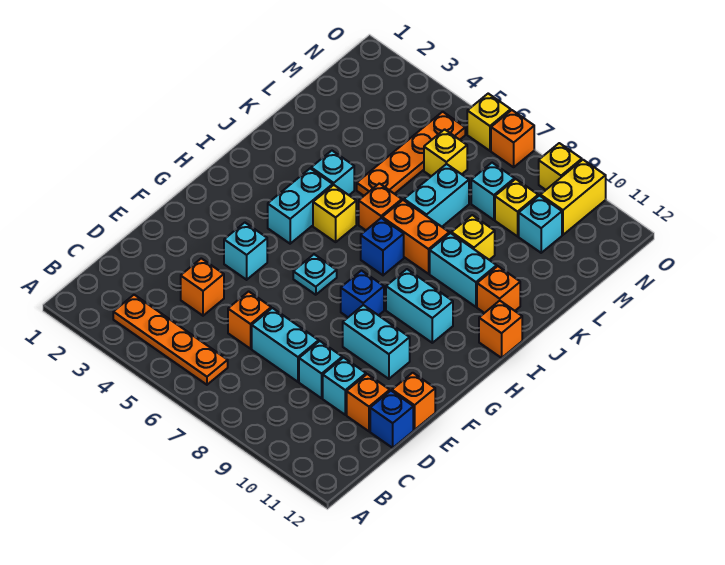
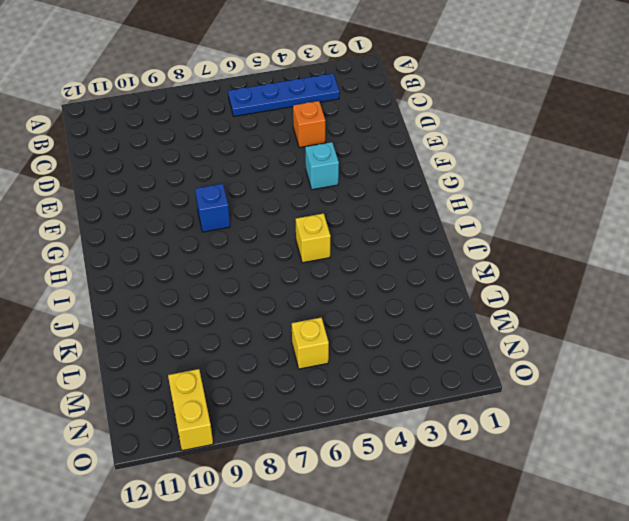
blue plate B3:B6 level 1 -> orange plate B3:B6 level 1
none -> orange brick D6 level 1
none -> cyan brick D7:D8 level 1
none -> cyan brick D9 level 1
none -> cyan brick D10 level 1

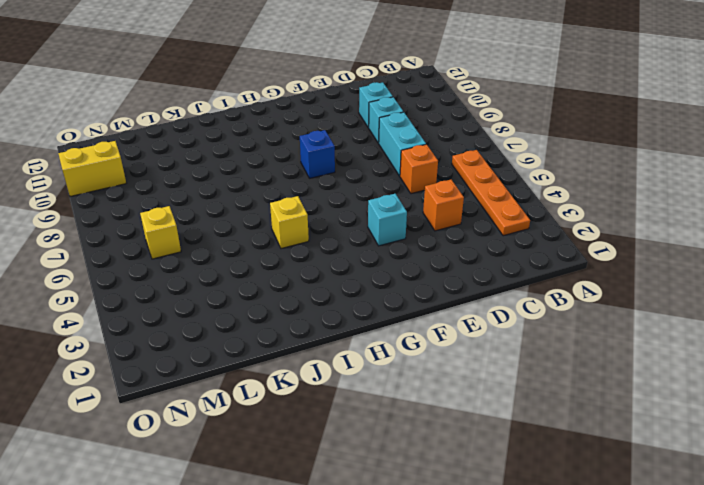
none -> orange brick D11 level 1
none -> blue brick D12 level 1
none -> orange brick E12 level 1
none -> cyan brick F9:F10 level 1

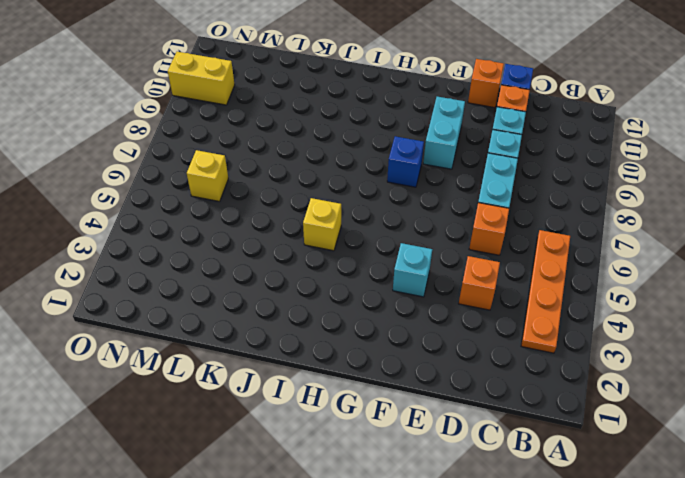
none -> cyan plate G6 level 1
none -> cyan brick H4:I4 level 1
none -> cyan brick H9:H10 level 1
none -> blue brick I7 level 1

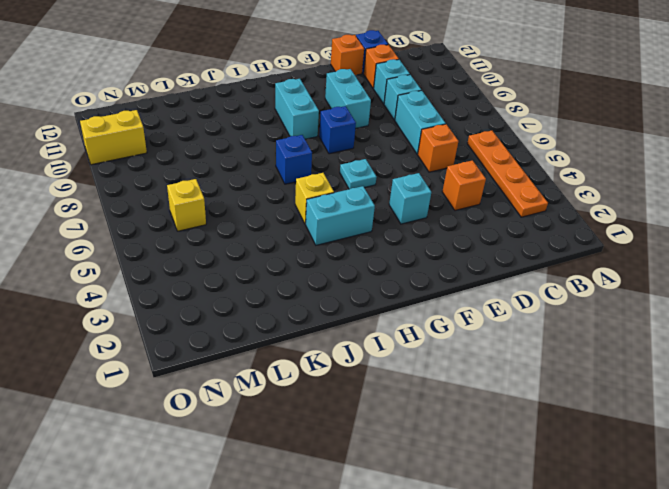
none -> orange brick I12 level 1
none -> cyan brick J4 level 1
none -> orange brick J6 level 1
none -> orange brick J7:J8 level 1

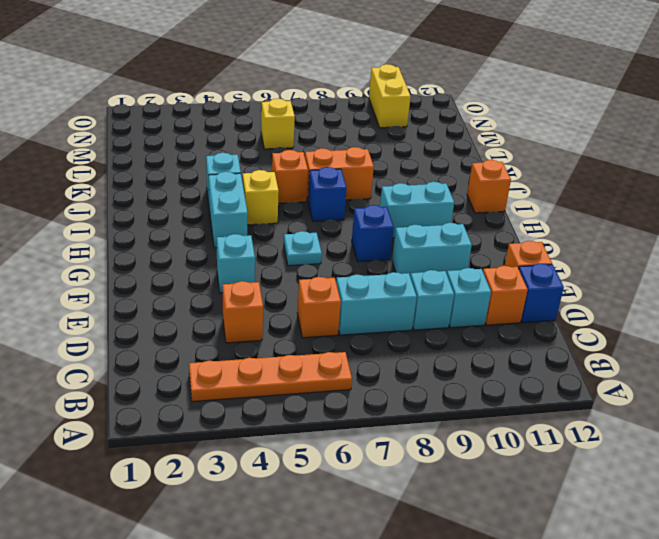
none -> cyan brick J9:J10 level 1
none -> orange brick J11 level 1
none -> orange plate K5:N5 level 1
none -> cyan brick K7:L7 level 1

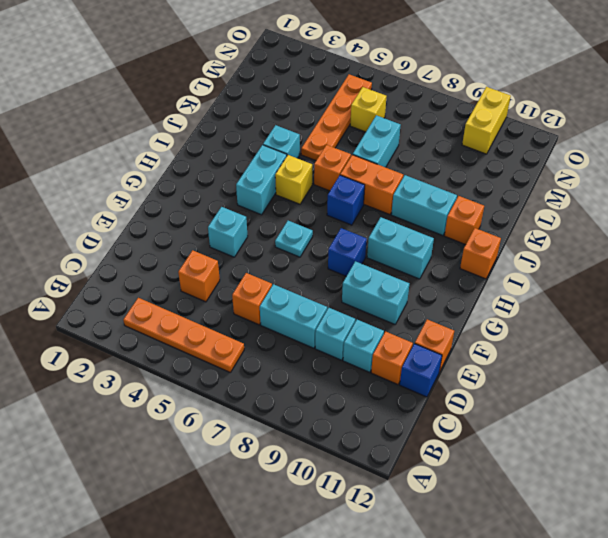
none -> yellow brick K9 level 1
none -> cyan brick M8 level 1
none -> yellow brick M9 level 1
none -> cyan brick M10 level 1

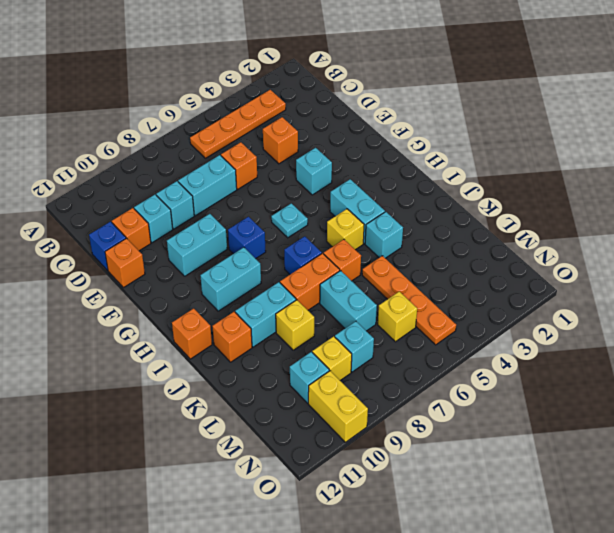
none -> yellow brick O6 level 1
none -> orange brick O7 level 1
none -> yellow brick O9 level 1

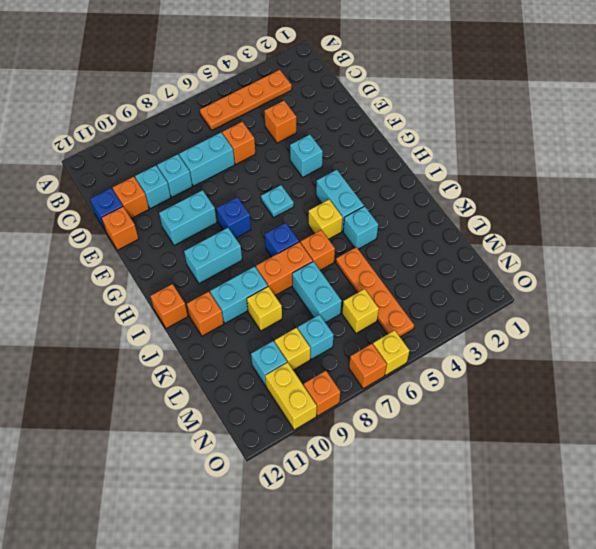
orange brick O9 level 1 -> yellow brick O9 level 1

